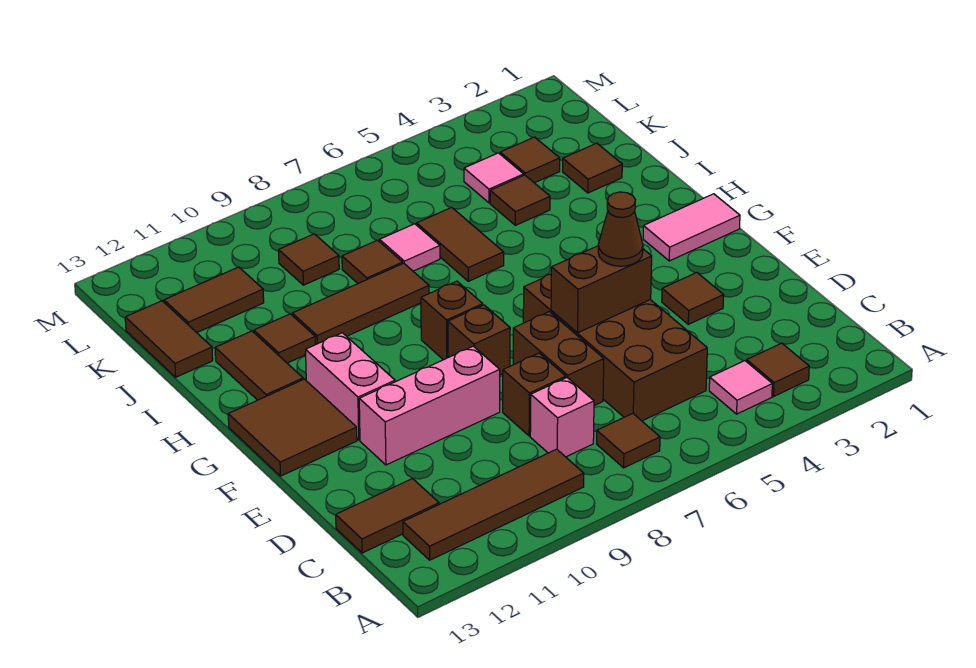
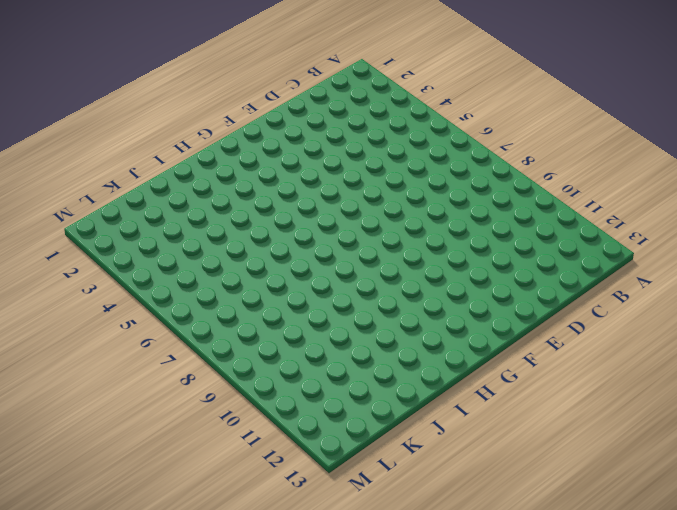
none -> brown tile B3 level 1
none -> pink tile B4 level 1
none -> brown tile B7 level 1
none -> brown tile B9:B12 level 1

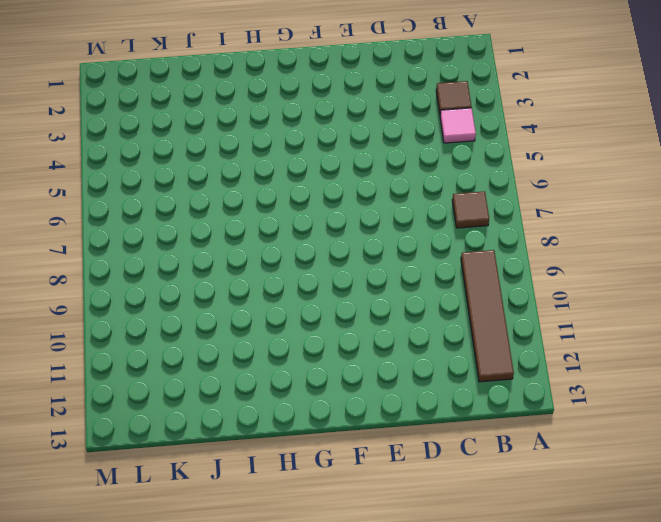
none -> brown brick C5:F6 level 1
none -> pink brick C8 level 1
none -> brown tile C12:C13 level 1
none -> brown brick D7:E7 level 1

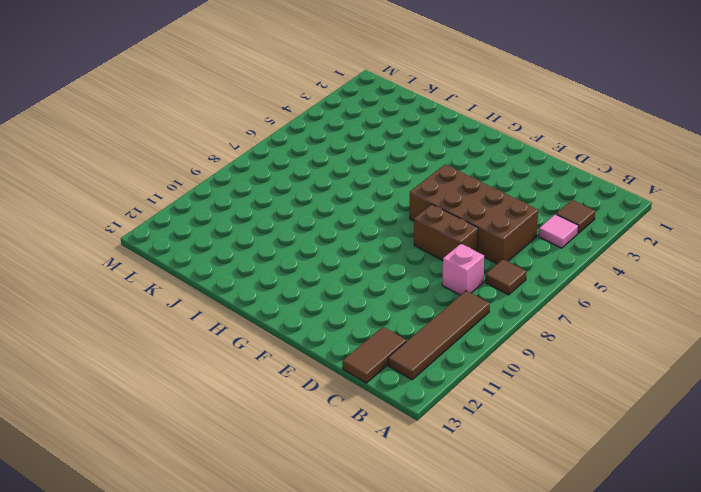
none -> brown brick D8 level 1
none -> brown tile E3 level 1
none -> pink brick E9:E11 level 1
none -> brown brick F8 level 1

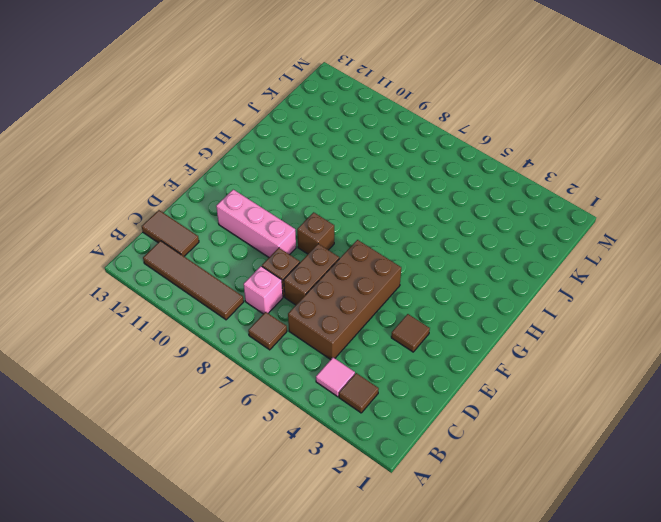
none -> pink brick F11:G11 level 1
none -> brown tile F12:G13 level 1
none -> pink tile G1:G2 level 1
none -> brown brick G8 level 1

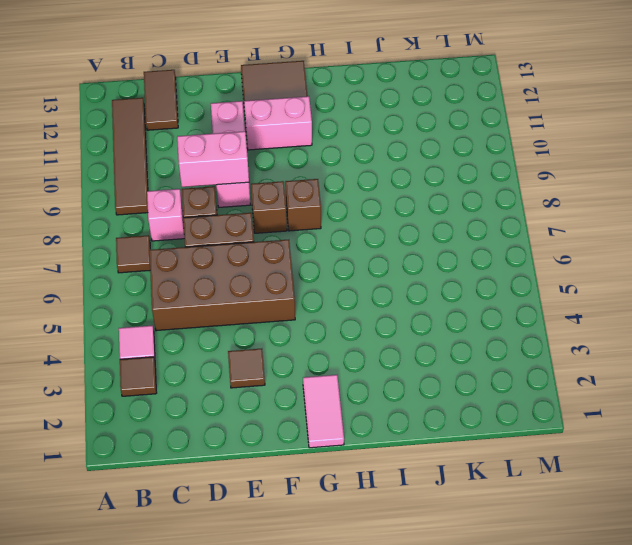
pink brick D9:E9 level 2 -> none
none -> brown tile H12:I12 level 1
none -> brown tile I6:J6 level 1
none -> brown tile I8:I10 level 1
none -> brown tile I11 level 1

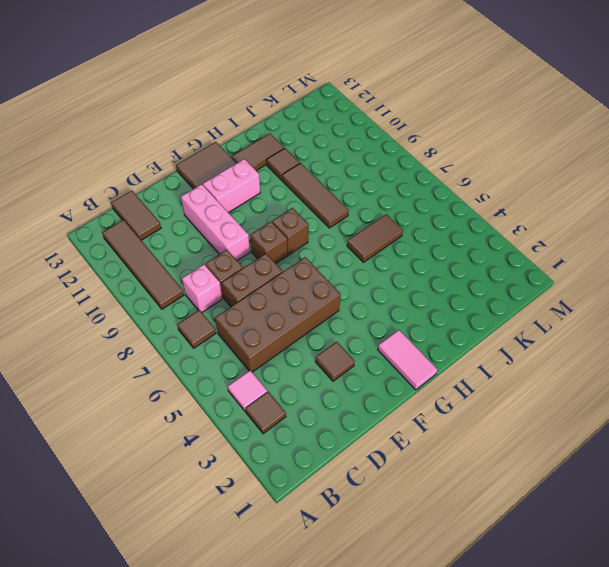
none -> brown tile J2 level 1
none -> brown tile J4 level 1
none -> pink tile J7 level 1
none -> brown tile J8 level 1

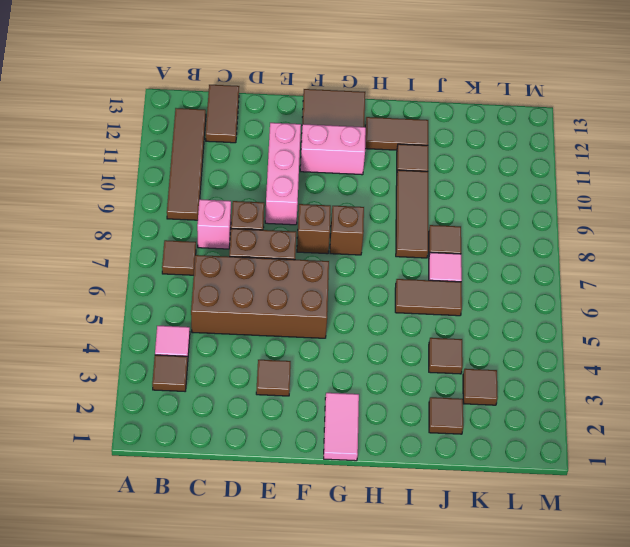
none -> brown tile J13:K13 level 1
none -> pink tile K4 level 1
none -> brown tile K9 level 1
none -> brown tile K11:K12 level 1

